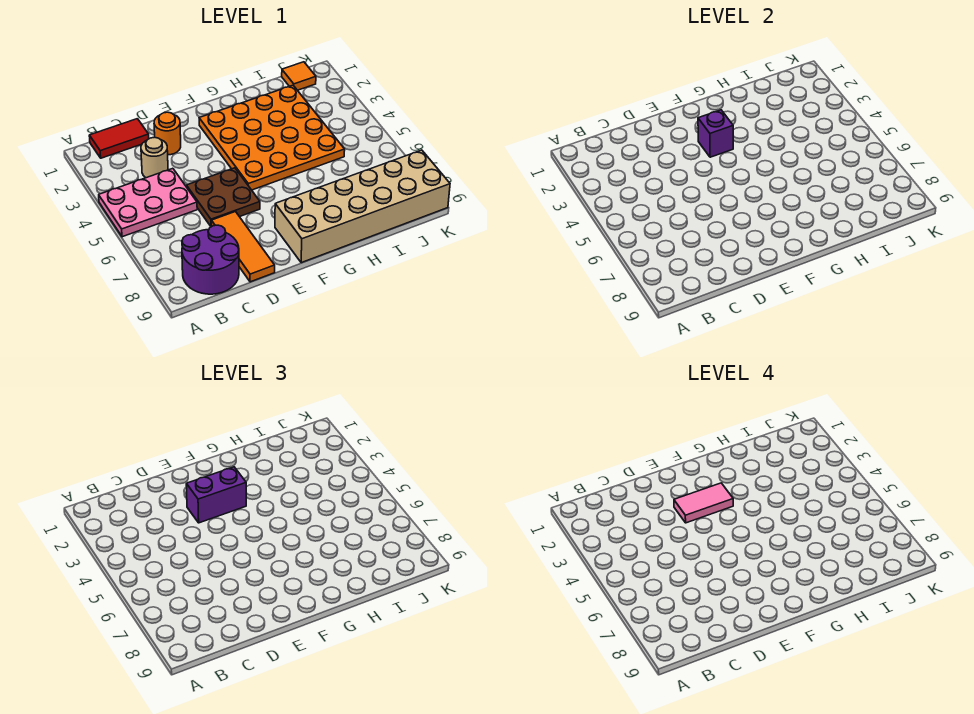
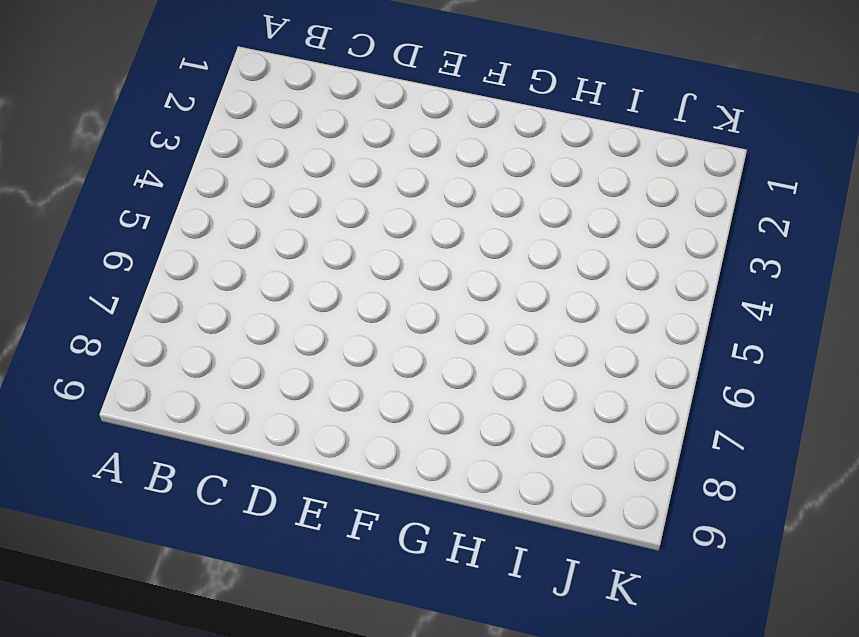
none -> pink plate A4:C5 level 1
none -> red tile B1:C1 level 1
none -> purple round brick B8:C9 level 1

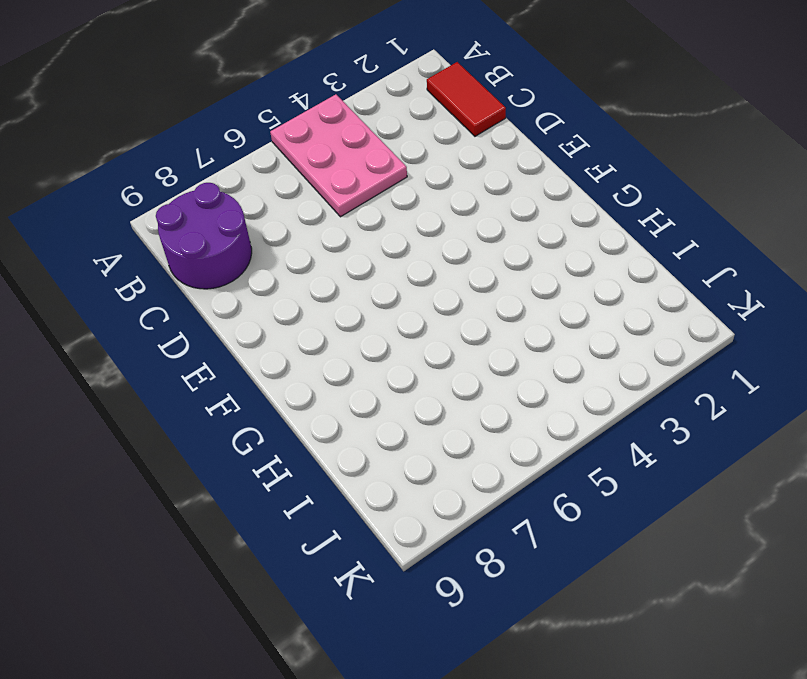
none -> tan round brick C3 level 1
none -> orange round brick D2 level 1
none -> brown plate D5:E6 level 1

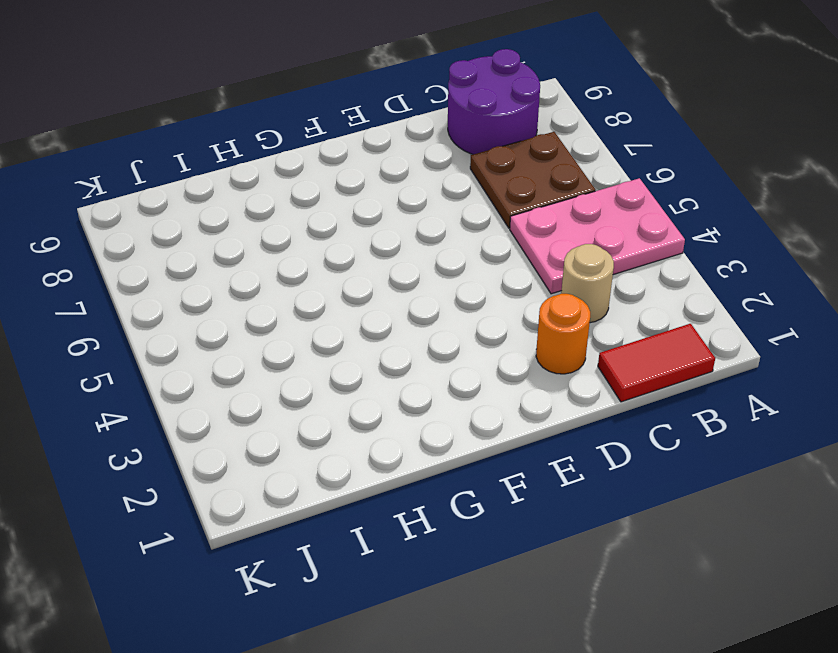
brown plate B6:C7 level 1 -> brown plate D5:E6 level 1
none -> orange tile D7:D9 level 1
none -> orange plate F2:I5 level 1
none -> tan brick F8:K9 level 1

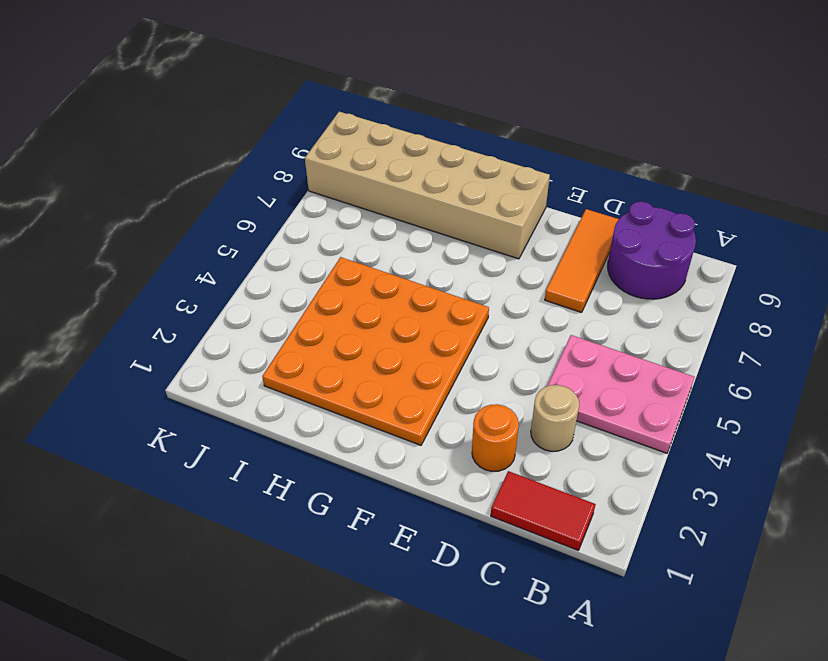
none -> brown plate D5:E6 level 1
none -> orange tile J1 level 1
none -> purple brick F3 level 2

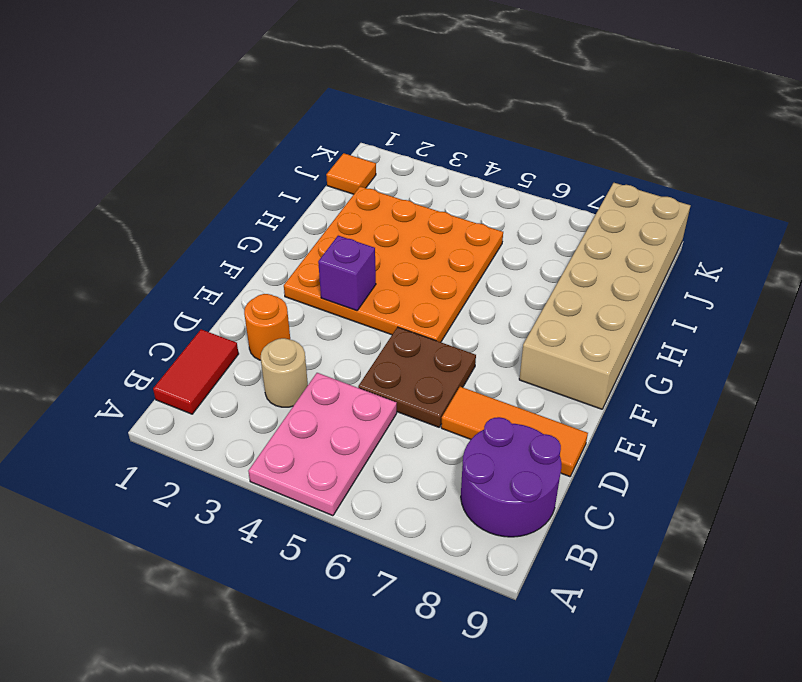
none -> purple brick E3:F3 level 3
none -> pink tile E3:F3 level 4

